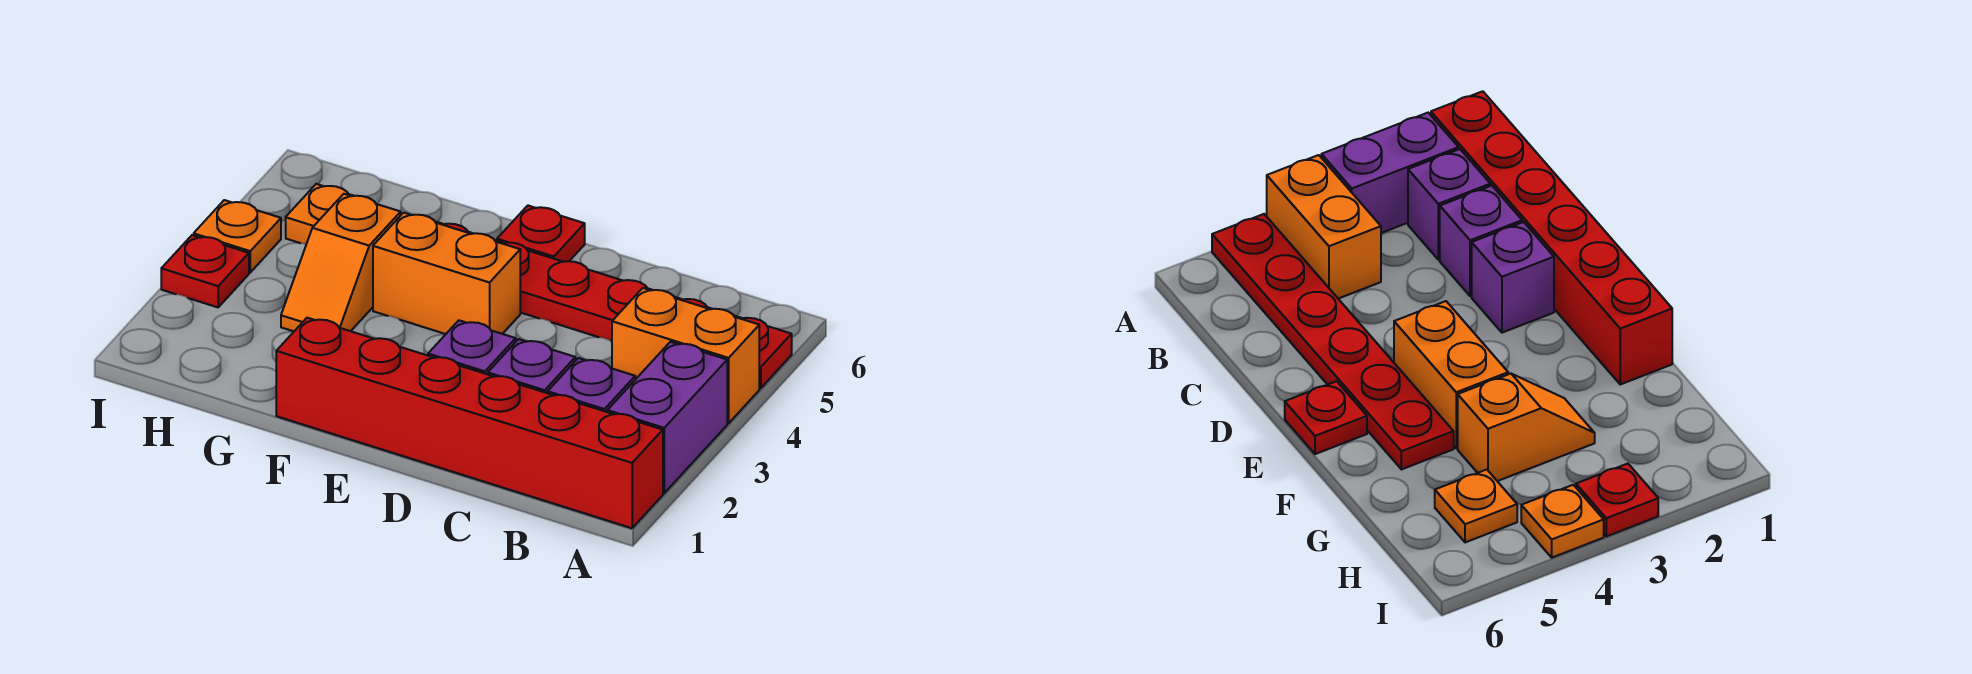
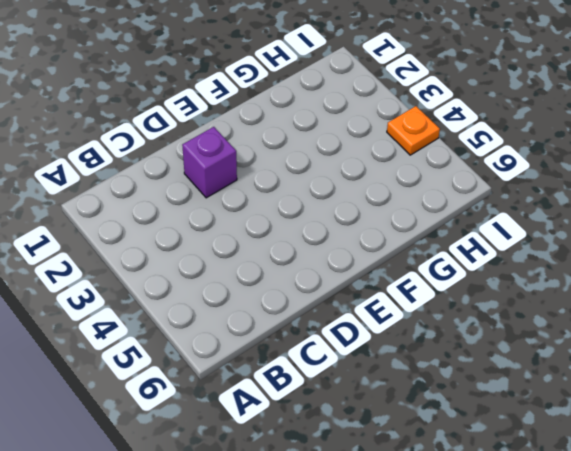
none -> red brick A1:F1 level 1
none -> purple brick A2:A3 level 1
none -> orange brick A4:B4 level 1

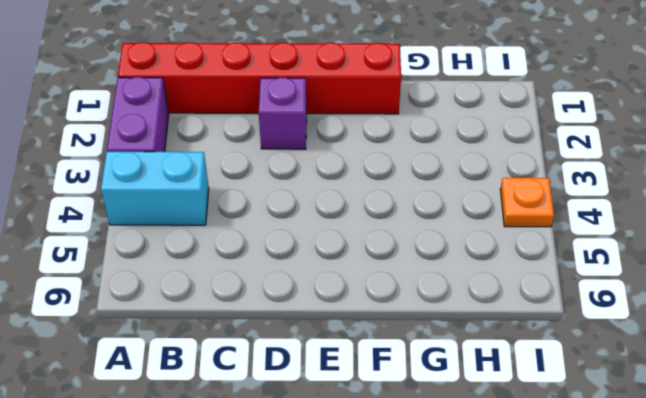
cyan brick A4:B4 level 1 -> orange brick A4:B4 level 1
none -> red plate A5:F5 level 1
none -> purple brick B2 level 1
none -> purple brick C2 level 1

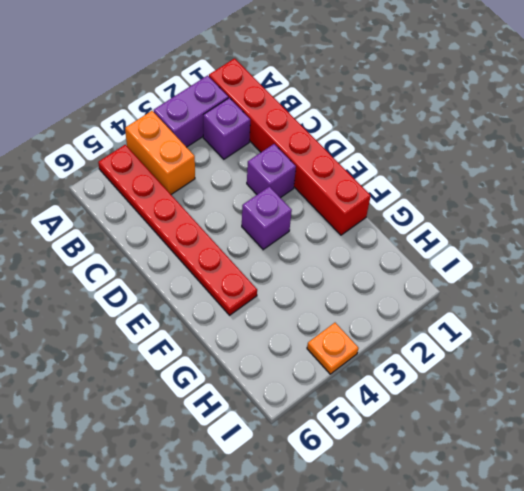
purple brick E3 level 1 -> purple brick C2 level 1
none -> orange brick E4:F4 level 1
none -> red plate E6 level 1
none -> orange slope G3:G4 level 1 top 4

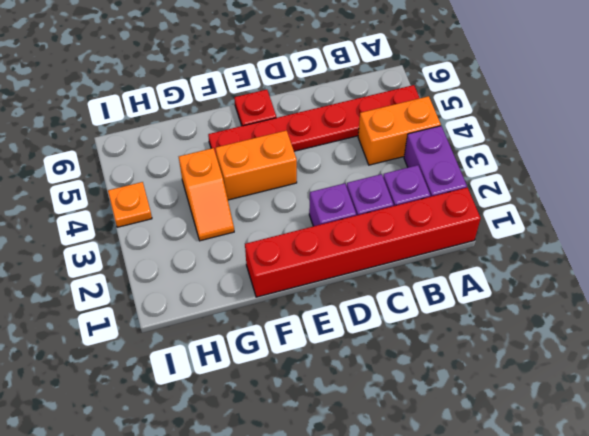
none -> orange plate H5 level 1
none -> red plate I3 level 1

